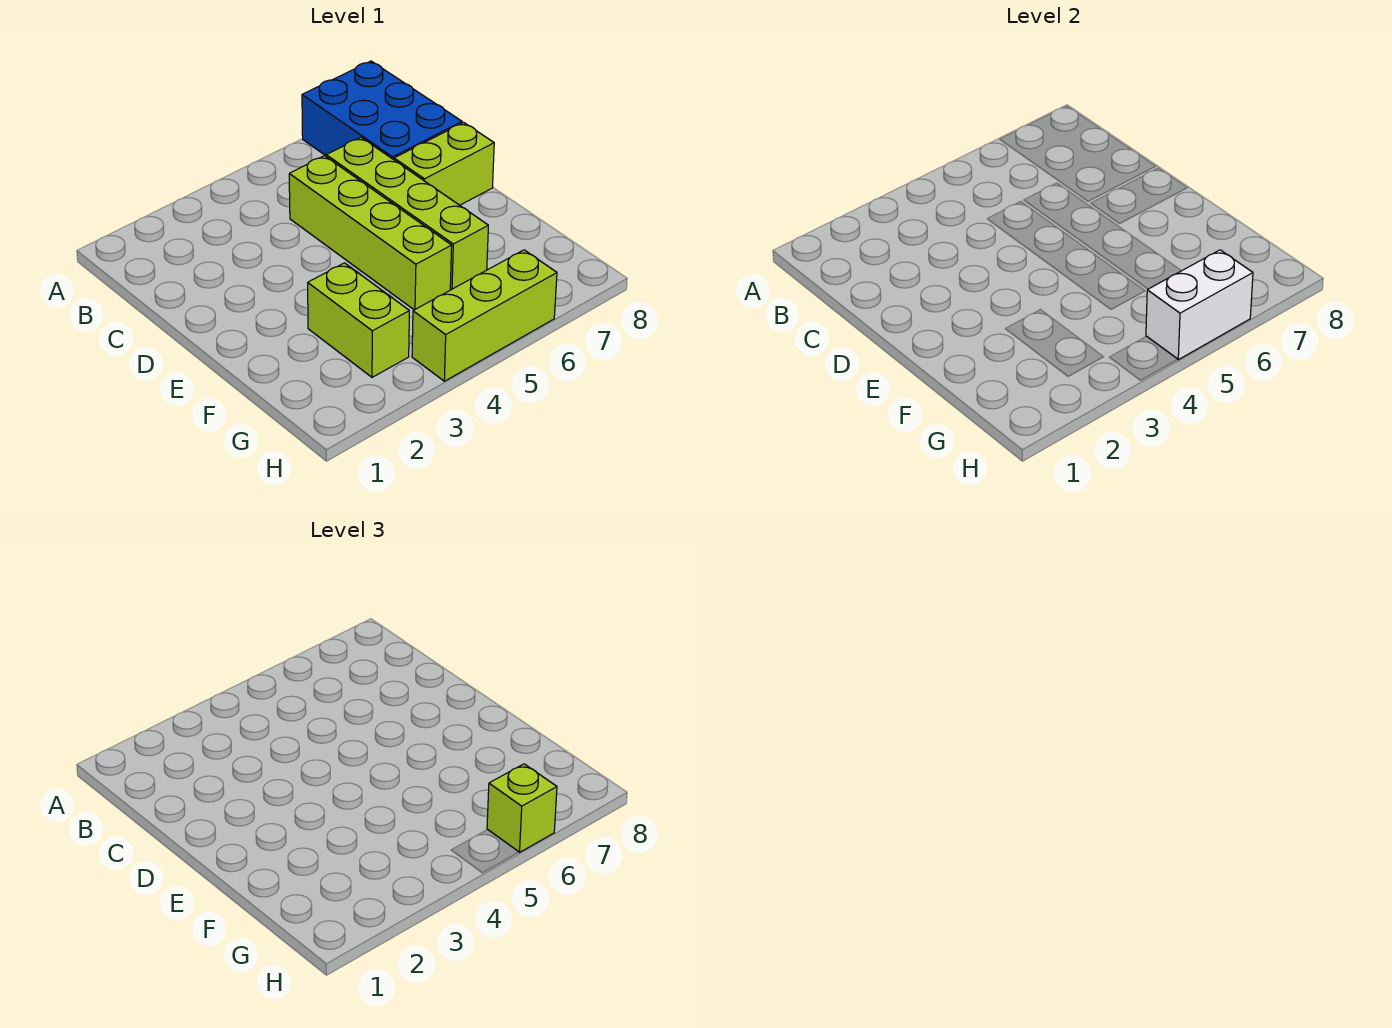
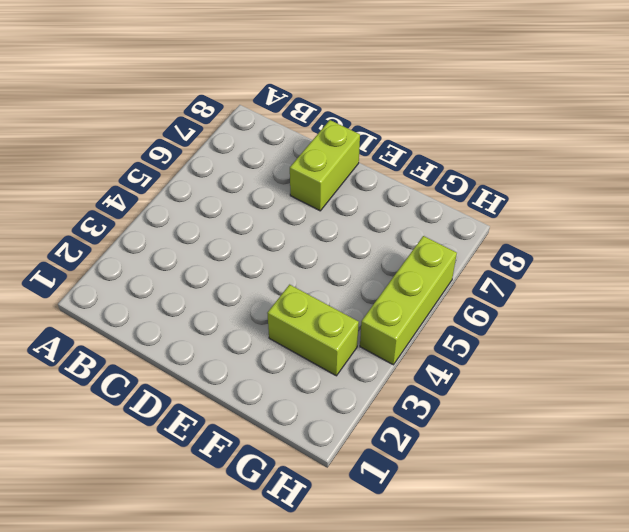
none -> blue brick A7:C8 level 1
none -> lime brick C5:F5 level 1

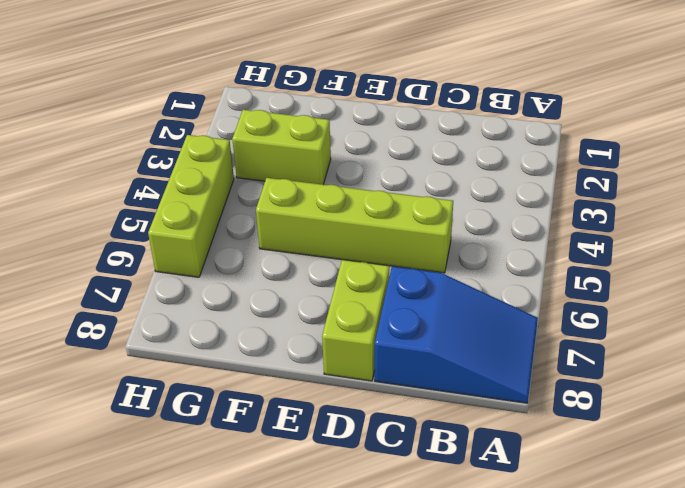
blue slope A7:C8 level 1 top C -> blue brick A7:C8 level 1
none -> lime brick C6:F6 level 1
none -> white brick H5:H6 level 2

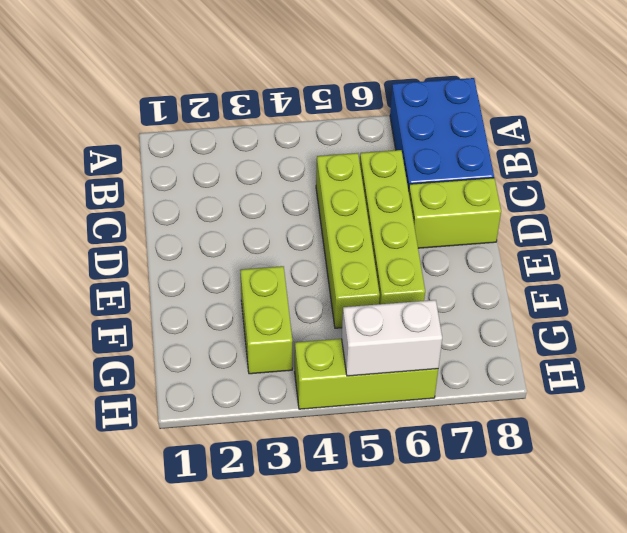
none -> lime brick H6 level 3

